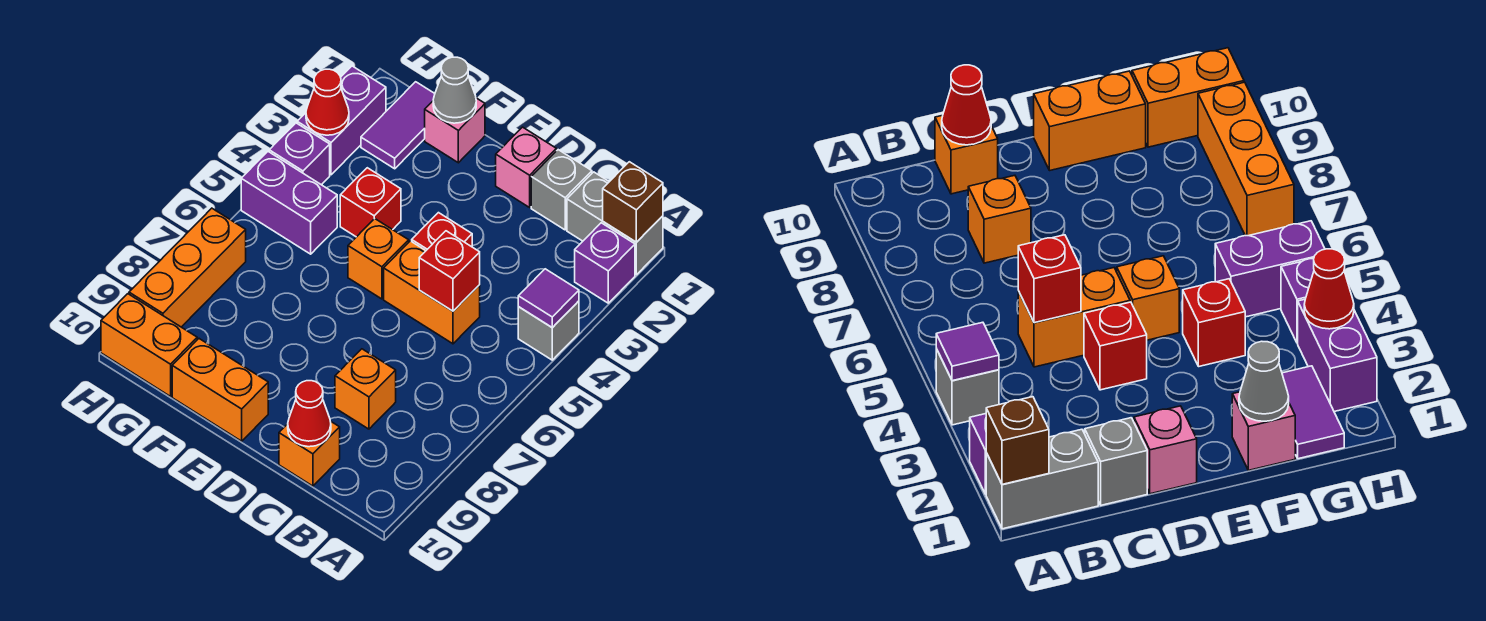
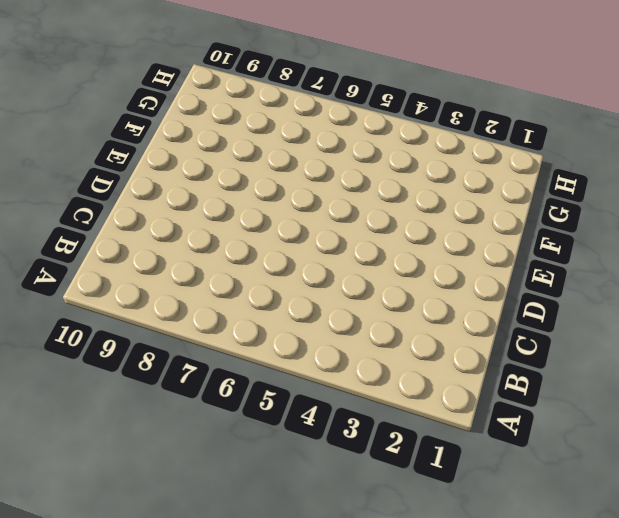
none -> grey brick A1:B1 level 1
none -> purple brick A2 level 1
none -> grey brick A4 level 1

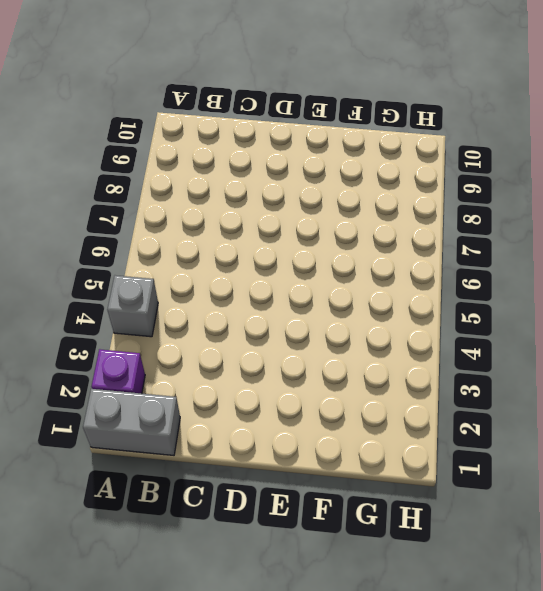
none -> grey brick C1 level 1
none -> orange brick C5:D5 level 1
none -> orange brick C8 level 1

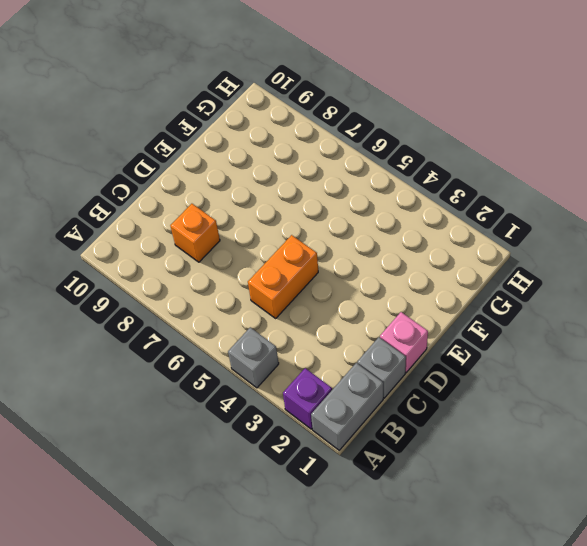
none -> orange brick C10 level 1
none -> red brick D4 level 1
none -> orange brick E5 level 1

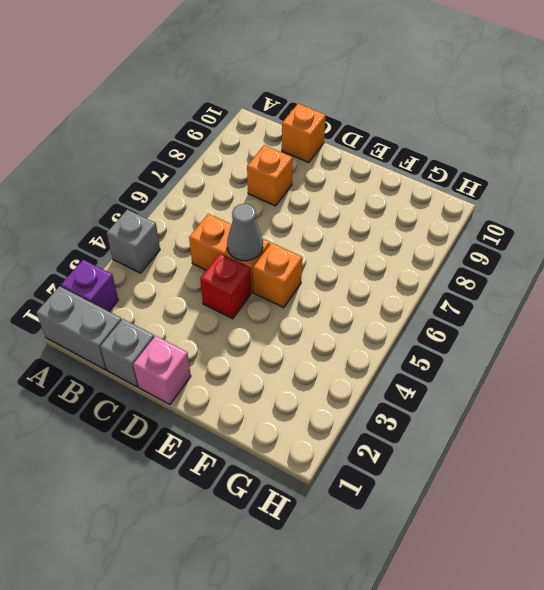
grey cone D5 level 2 -> grey cone F1 level 2
none -> orange brick E10:F10 level 1
none -> pink brick F1 level 1
none -> red brick F4 level 1

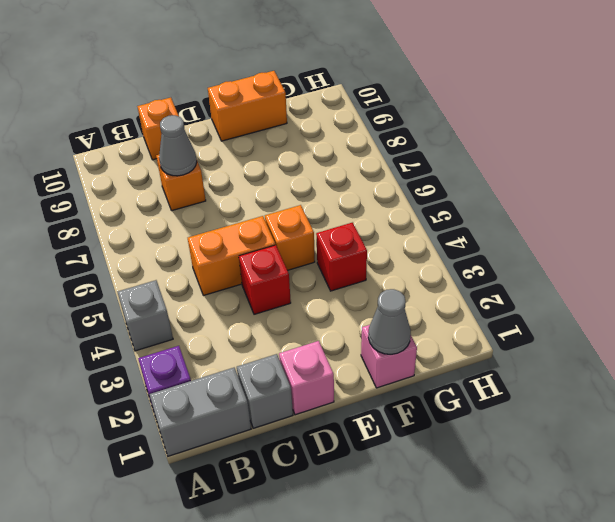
grey cone C8 level 2 -> none
none -> purple tile G1:G2 level 1
none -> purple brick G5:H5 level 1
none -> orange brick G10:H10 level 1

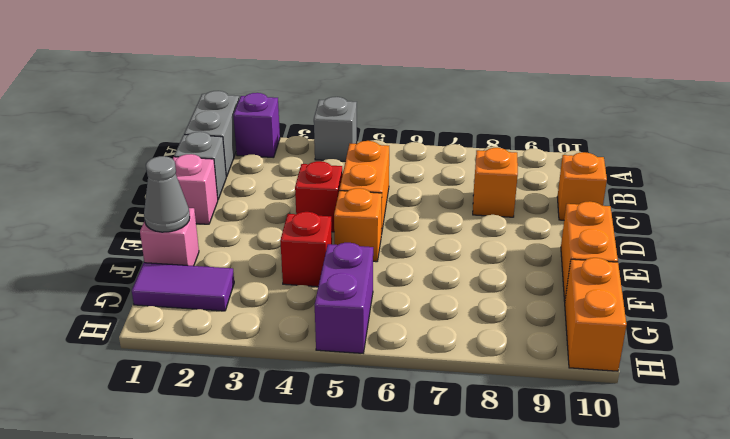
none -> purple brick H2:H3 level 1
none -> purple brick H4 level 1
none -> orange brick H7:H9 level 1

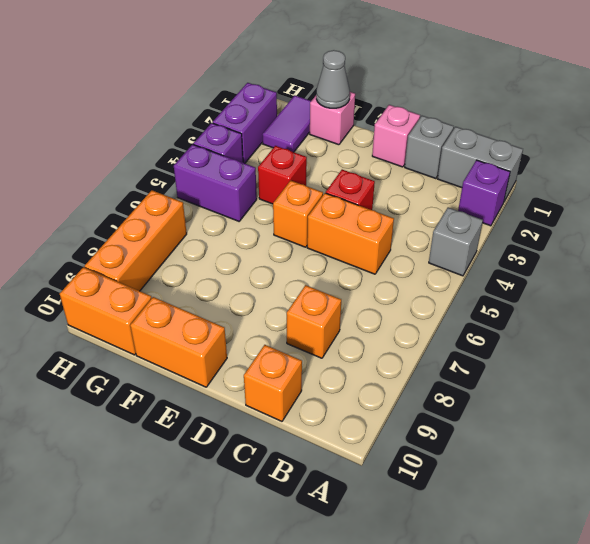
none -> brown brick A1 level 2
none -> purple tile A4 level 2
none -> red brick C5 level 2

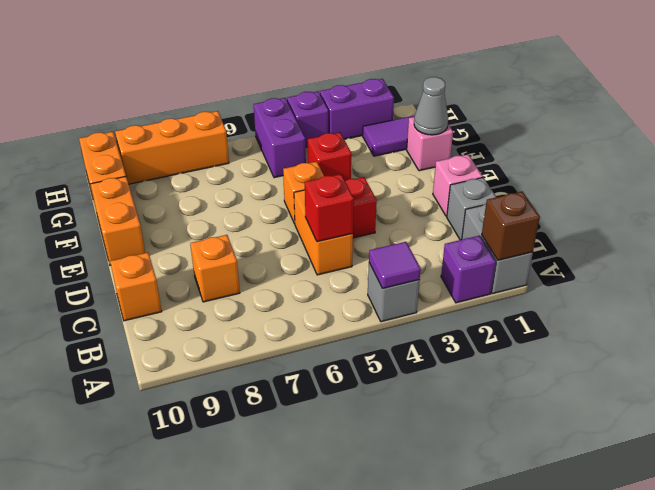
none -> red cone C10 level 2
none -> red cone H3 level 2

